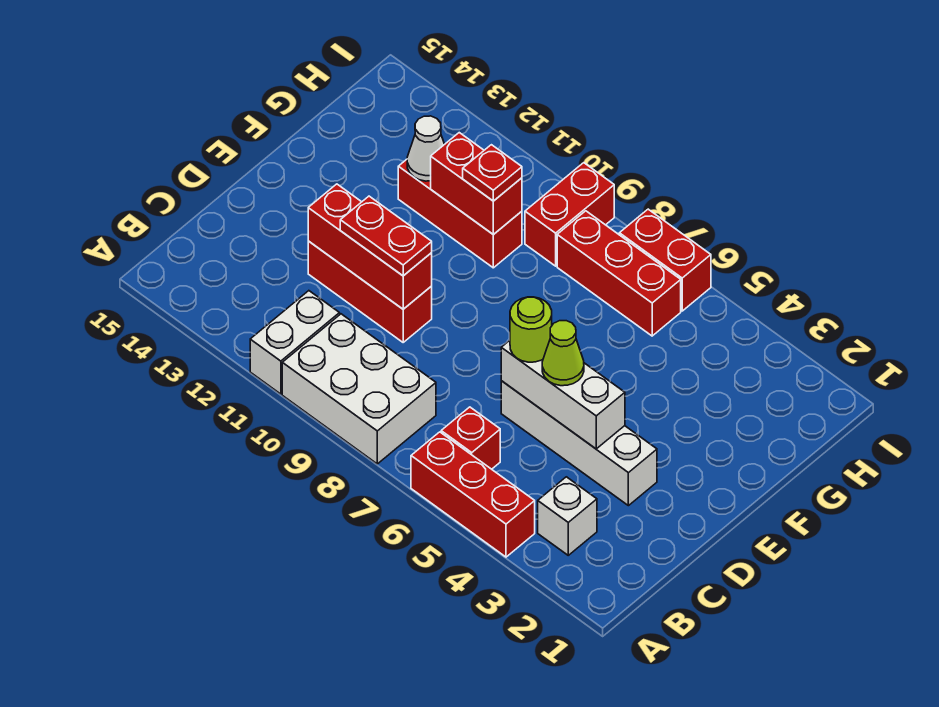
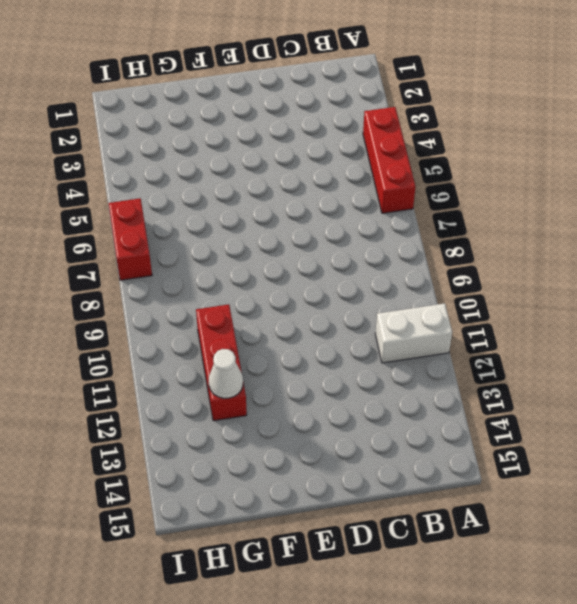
none -> white brick A8:B10 level 1
none -> white brick B3 level 1
none -> red brick B6 level 1

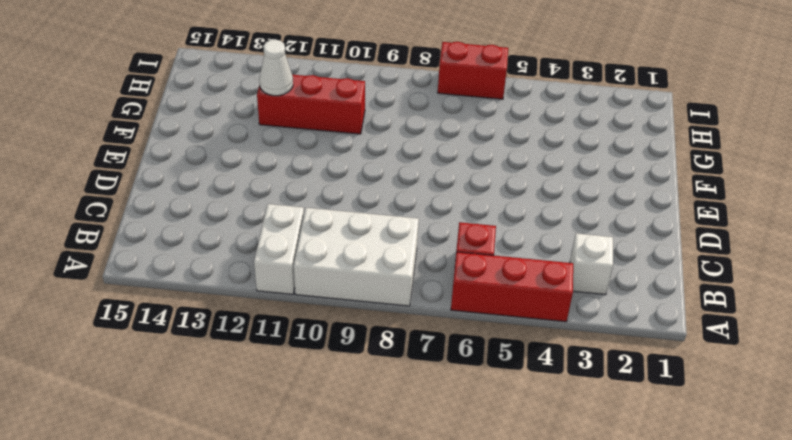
none -> white brick D3:D6 level 1
none -> red brick D10:D12 level 1
none -> red brick H6:H8 level 1

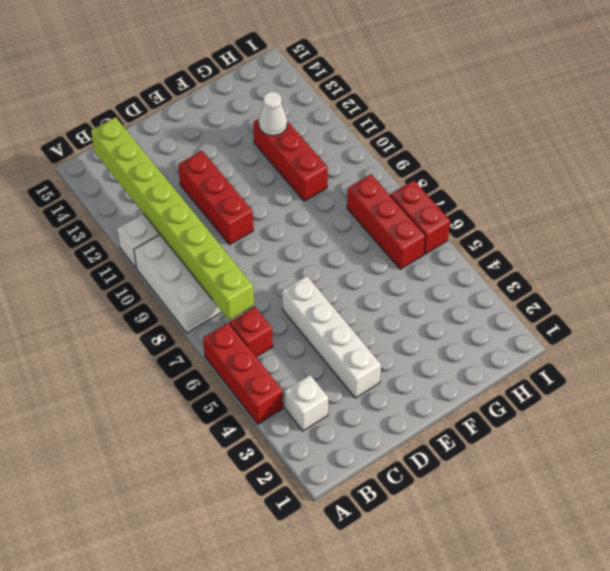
lime brick B7:B14 level 2 -> none
none -> red brick H9:I9 level 1
none -> white brick D4:D6 level 2
none -> red brick D10:D12 level 2

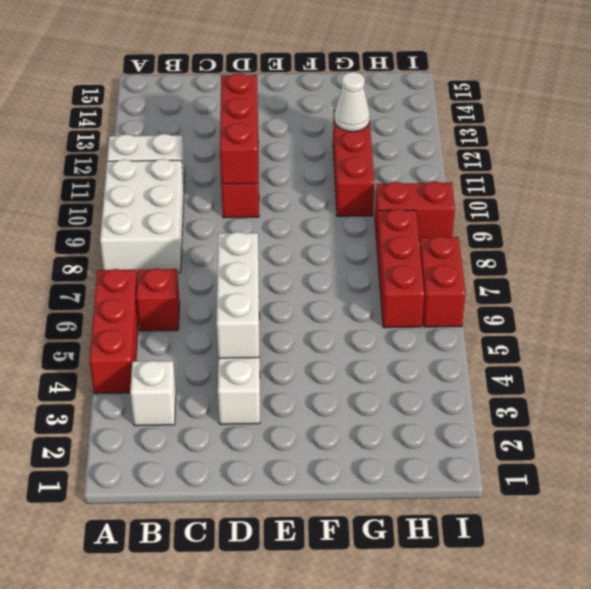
none -> red brick G10:G11 level 2
none -> lime cone D5 level 3
none -> lime round brick D6 level 3

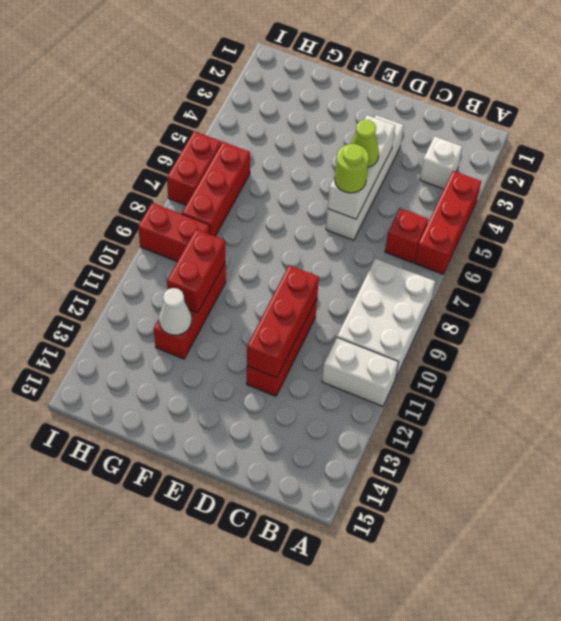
none -> red plate D10:D11 level 3
none -> red plate G10 level 3

